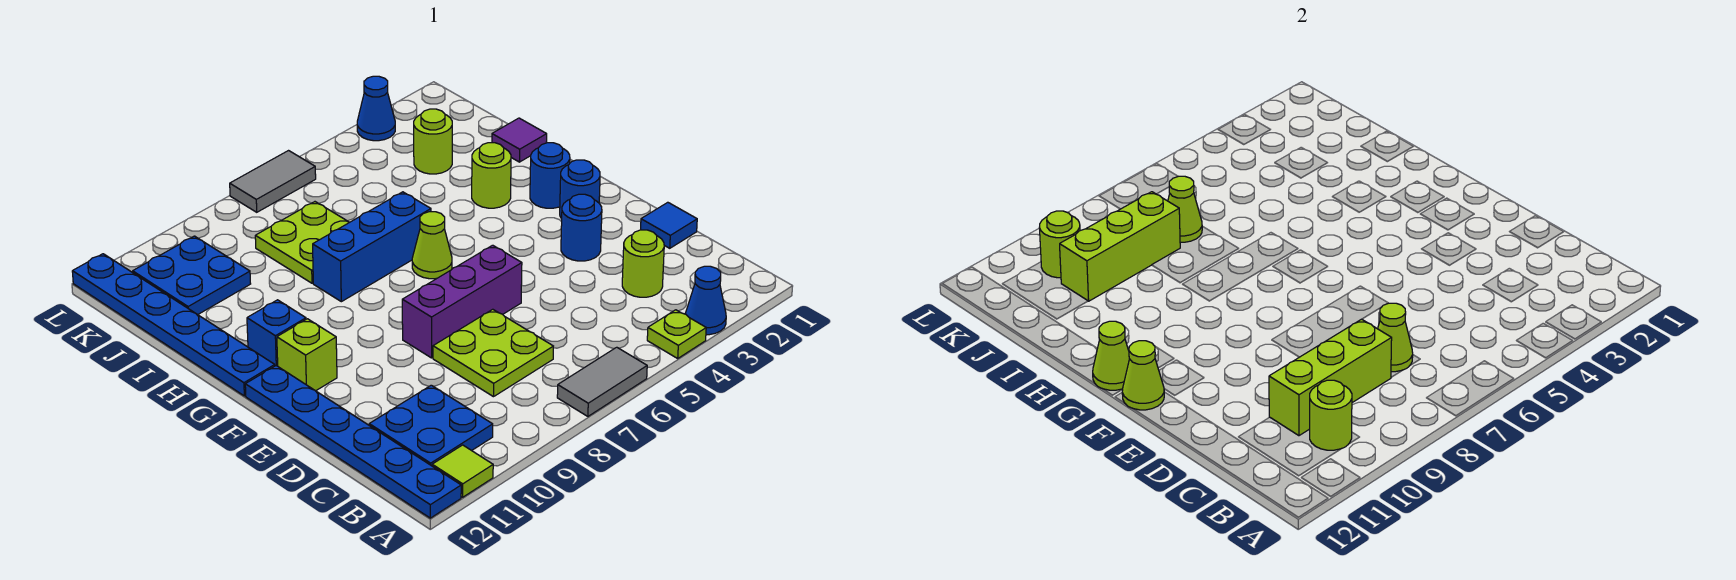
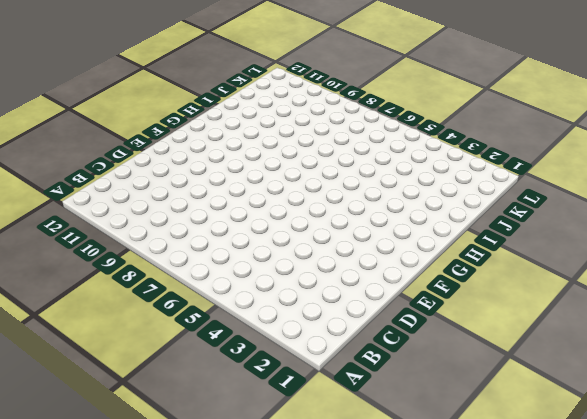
none -> blue cone A3 level 1
none -> lime plate A4 level 1
none -> grey tile A6:A7 level 1
none -> lime tile A11 level 1

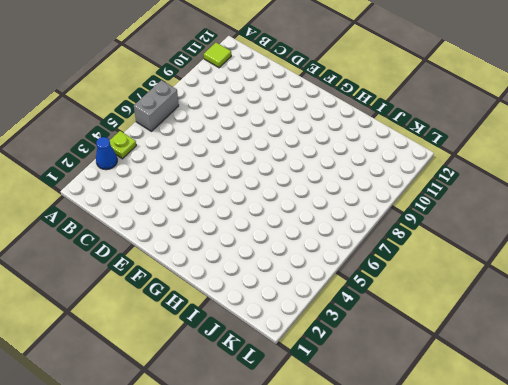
grey brick A6:A7 level 1 -> grey tile A6:A7 level 1
none -> blue plate A12:F12 level 1
none -> blue plate B10:C11 level 1
none -> lime round brick C3 level 1
none -> lime plate C7:D8 level 1

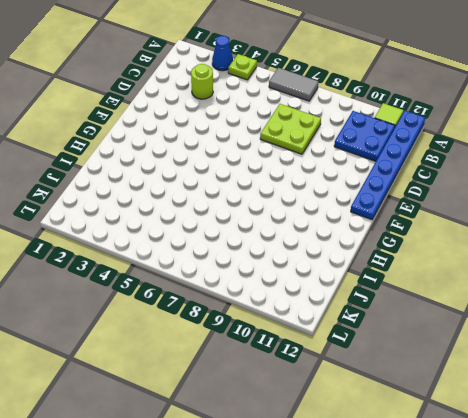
none -> blue tile D1 level 1
none -> blue round brick E3 level 1
none -> purple brick E6:E8 level 1
none -> blue round brick F2 level 1

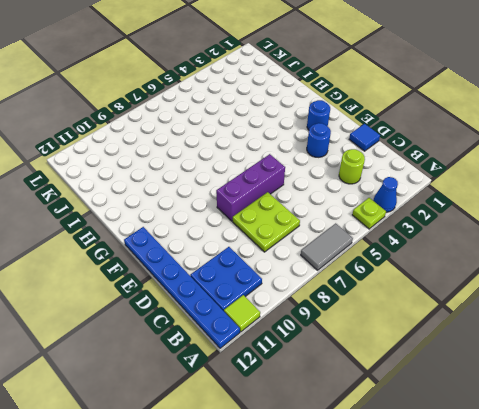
none -> lime brick F11 level 1
none -> blue round brick G2 level 1
none -> lime cone G6 level 1
none -> blue brick G11 level 1

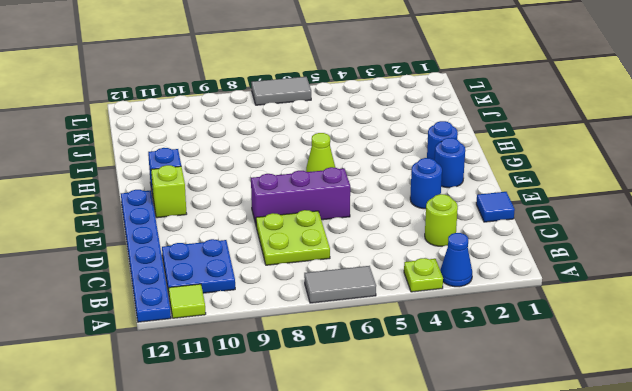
none -> blue plate G12:L12 level 1
none -> lime round brick H3 level 1
none -> blue brick H6:H8 level 1
none -> purple tile I1 level 1

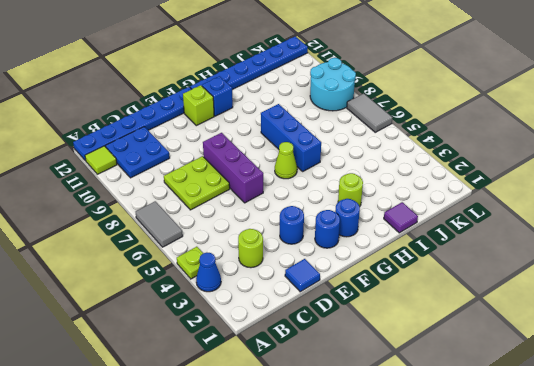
cyan round brick K8:L9 level 1 -> none
none -> lime plate I7:J8 level 1
none -> lime round brick J3 level 1
none -> blue plate J10:K11 level 1
none -> blue cone L3 level 1

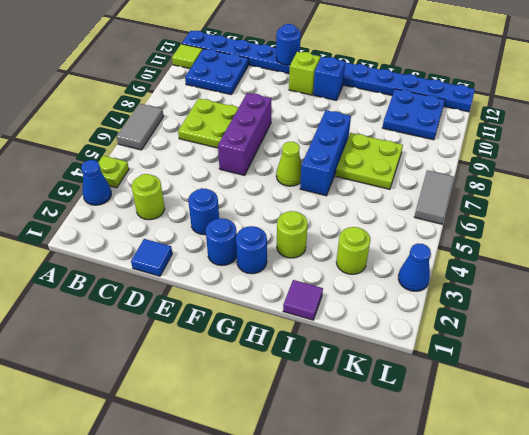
blue round brick E12 level 2 -> none
none -> lime round brick B10 level 2
none -> lime cone C7 level 2
none -> lime brick C8:C10 level 2
none -> lime cone F12 level 2

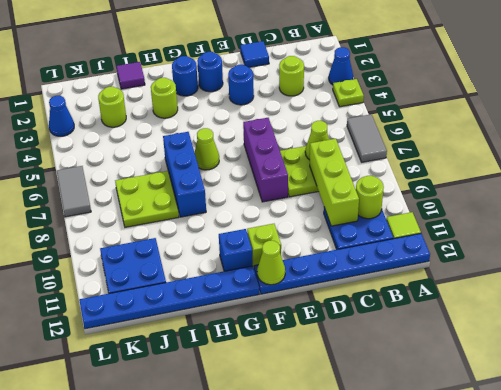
none -> lime cone G12 level 2
none -> lime cone J7 level 2
none -> lime brick J8:J10 level 2
none -> lime round brick K10 level 2

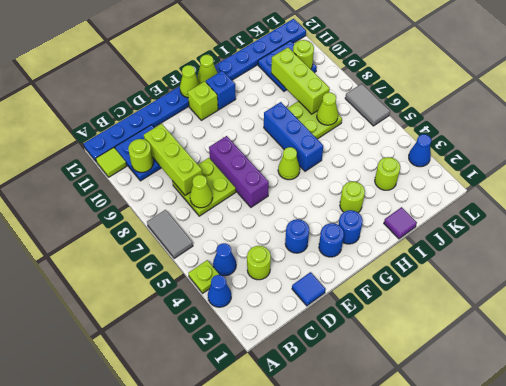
blue cone B4 level 1 -> none

